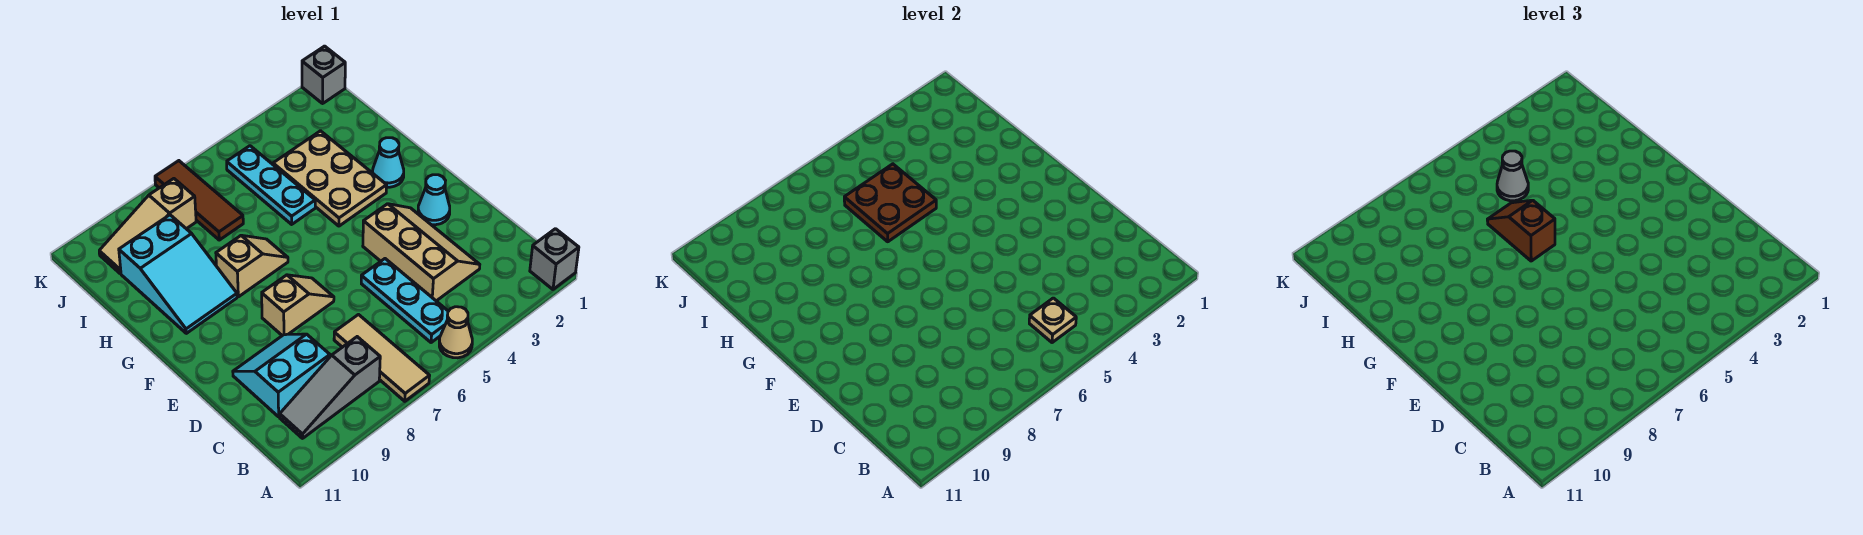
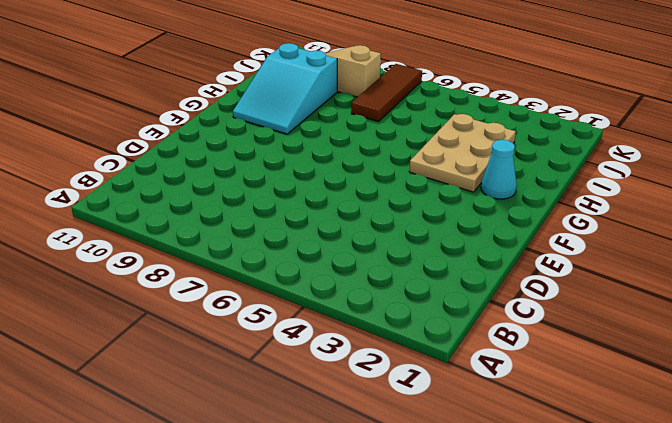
none -> grey brick A1 level 1
none -> tan cone A5 level 1
none -> tan tile A7:C7 level 1

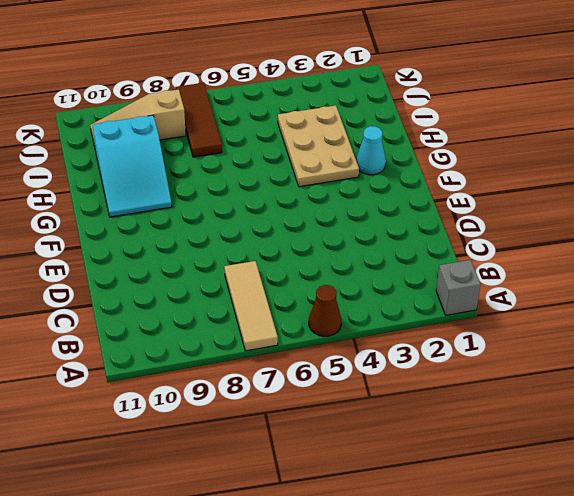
brown cone A5 level 1 -> tan cone A5 level 1
none -> cyan plate B5:D5 level 1
none -> grey slope B8:B10 level 1 top 8
none -> tan slope C3:E4 level 1 top 4

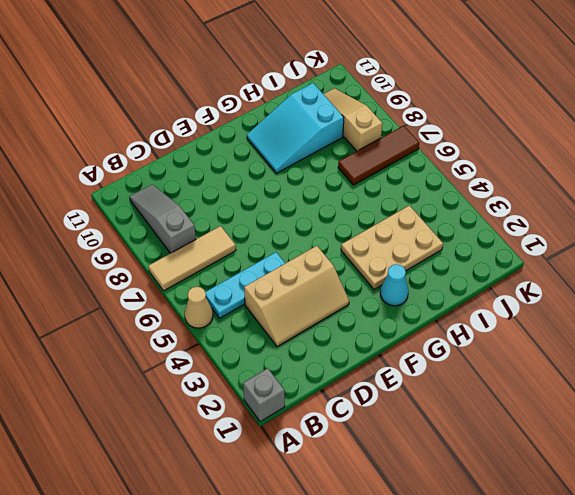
none -> cyan slope C9:D10 level 1 top C
none -> cyan cone E2 level 1
none -> tan slope E7:E8 level 1 top 8

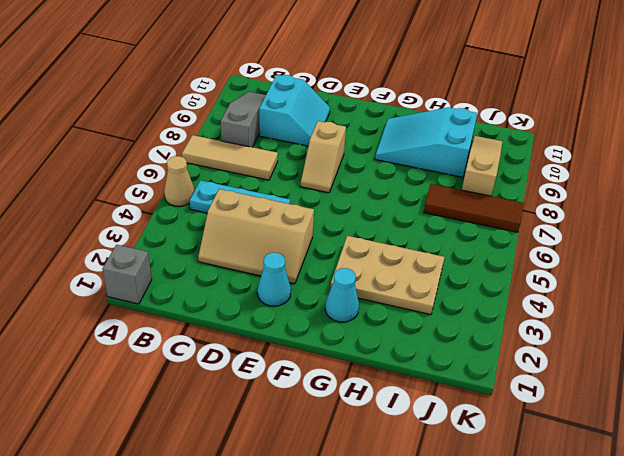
none -> tan slope G7:G8 level 1 top 8
none -> cyan plate H5:J5 level 1
none -> grey brick K1 level 1

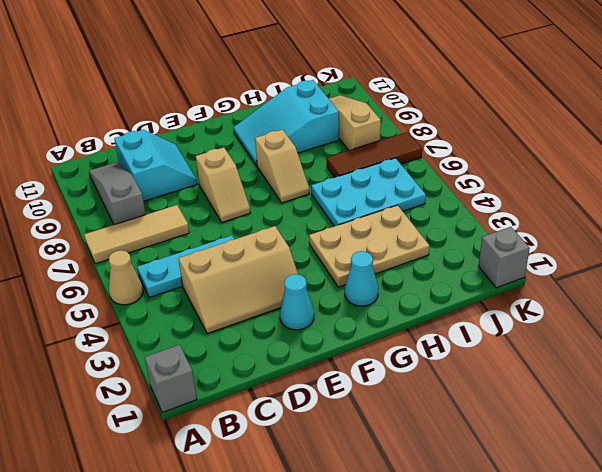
cyan plate H5:J6 level 1 -> cyan plate H5:J5 level 1
none -> tan plate B5 level 2
none -> brown plate H5:I6 level 2
none -> brown slope G6:H6 level 3 top G

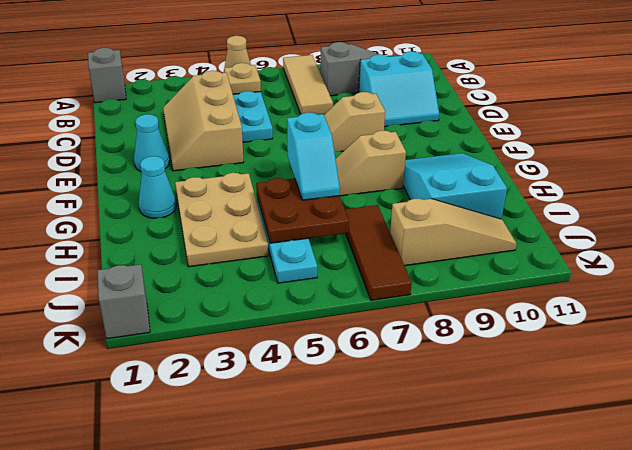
cyan slope G6:H6 level 3 top G -> brown slope G6:H6 level 3 top G
none -> grey cone I5 level 3

